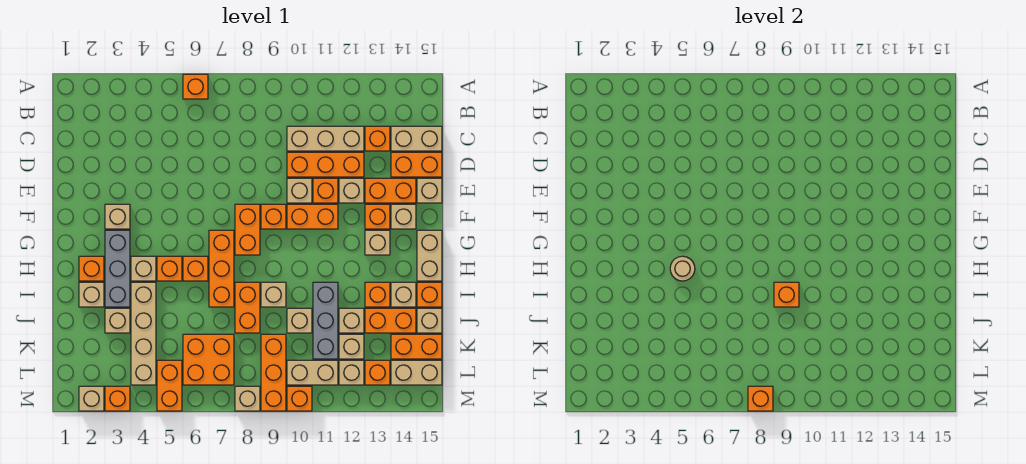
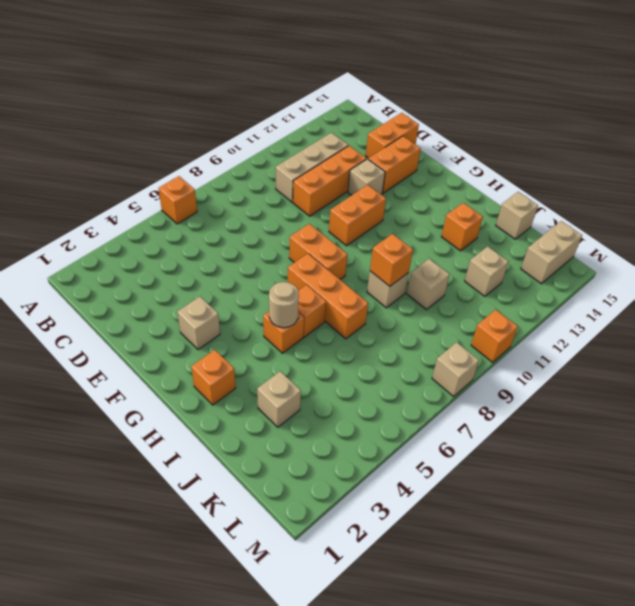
none -> orange brick C13 level 1
none -> tan brick C14:C15 level 1
none -> tan brick E10 level 1
none -> orange brick E11 level 1

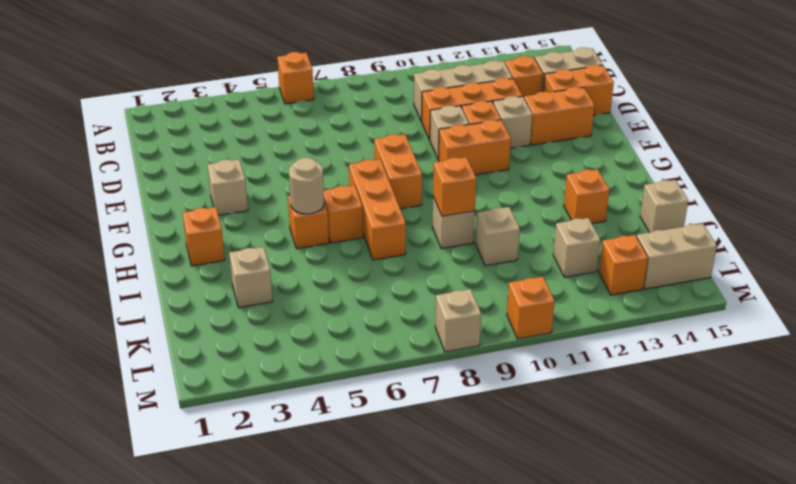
none -> tan brick E15 level 1
none -> orange brick F9 level 1
none -> orange brick F13 level 1
none -> tan brick F14 level 1

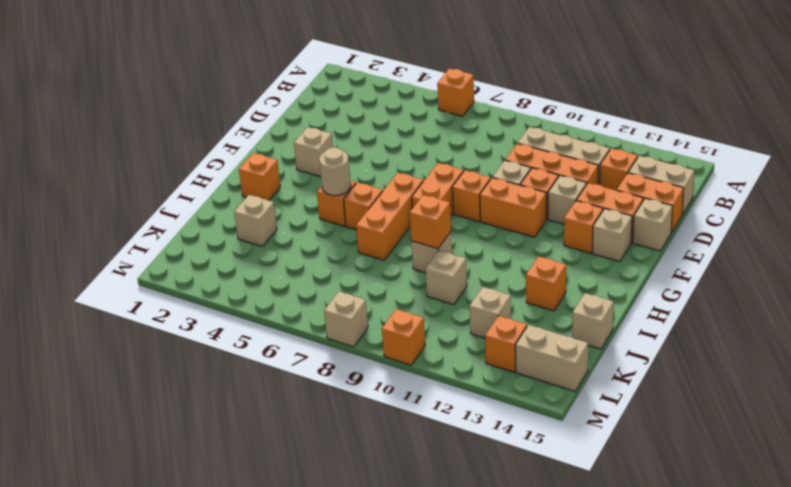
none -> grey brick G3:I3 level 1
none -> tan brick G13 level 1
none -> tan brick G15:H15 level 1
none -> tan brick H4 level 1

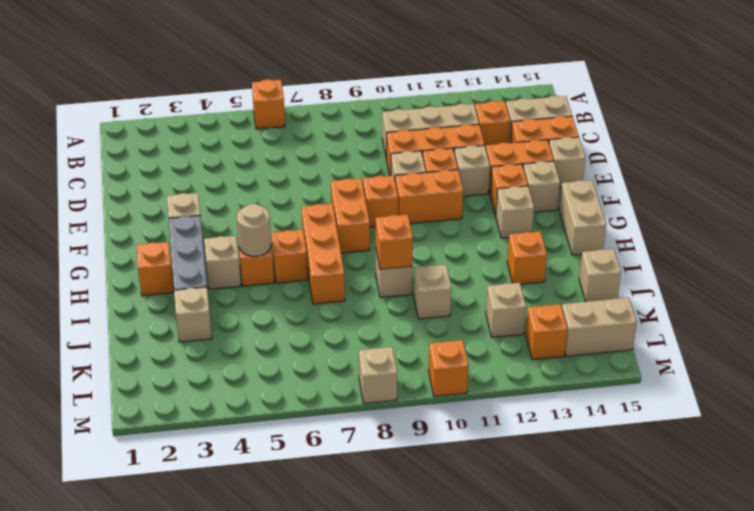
none -> tan brick I2 level 1
none -> tan brick I4:L4 level 1
none -> orange brick I8:J8 level 1
none -> grey brick I11:K11 level 1

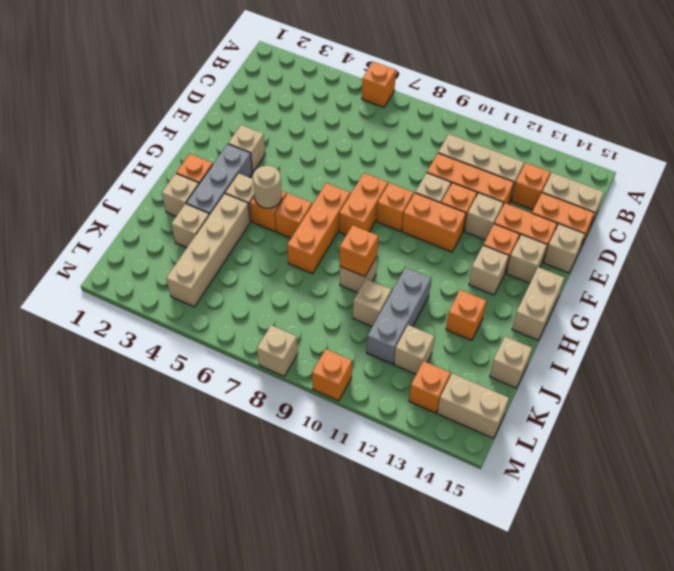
none -> orange brick I8:J8 level 1
none -> tan brick I14 level 1
none -> orange brick I15 level 1
none -> tan brick J12 level 1

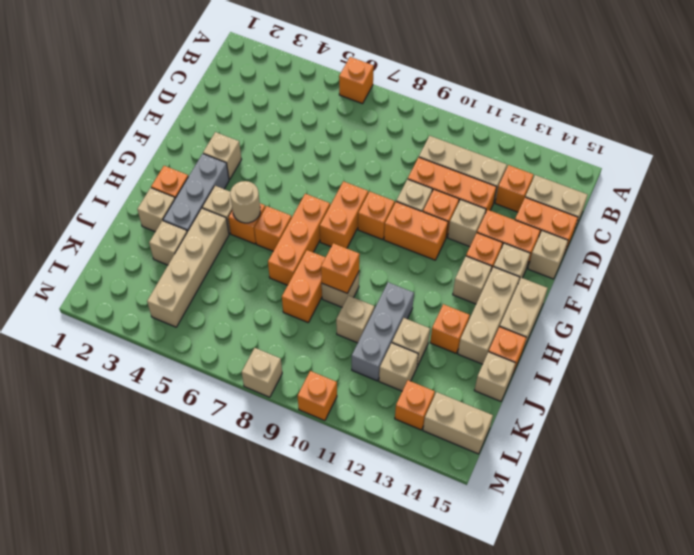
tan brick G14:I14 level 1 -> tan brick I14 level 1
none -> orange brick J13:J14 level 1
none -> orange brick K6:L7 level 1
none -> orange brick K9:M9 level 1
none -> orange brick K14:K15 level 1

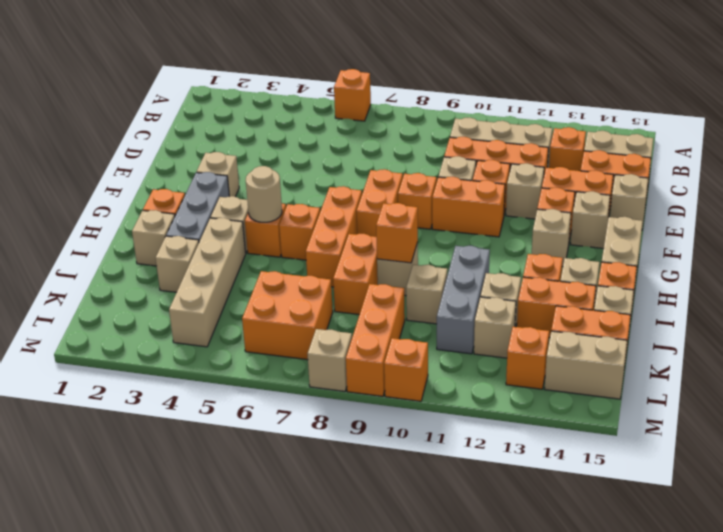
none -> orange brick L5:M5 level 1
none -> tan brick L10:L11 level 1
none -> tan brick L12 level 1
none -> tan brick M2 level 1

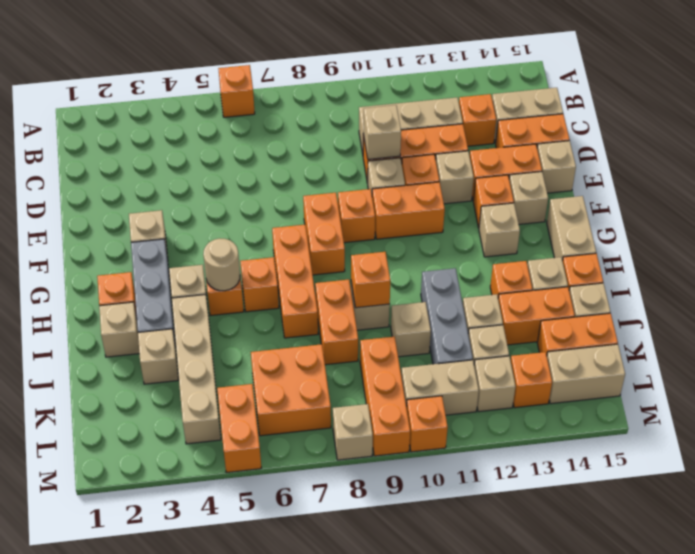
tan brick D10 level 2 -> tan brick M2 level 1
none -> orange brick M3 level 1
none -> orange brick M8 level 2

